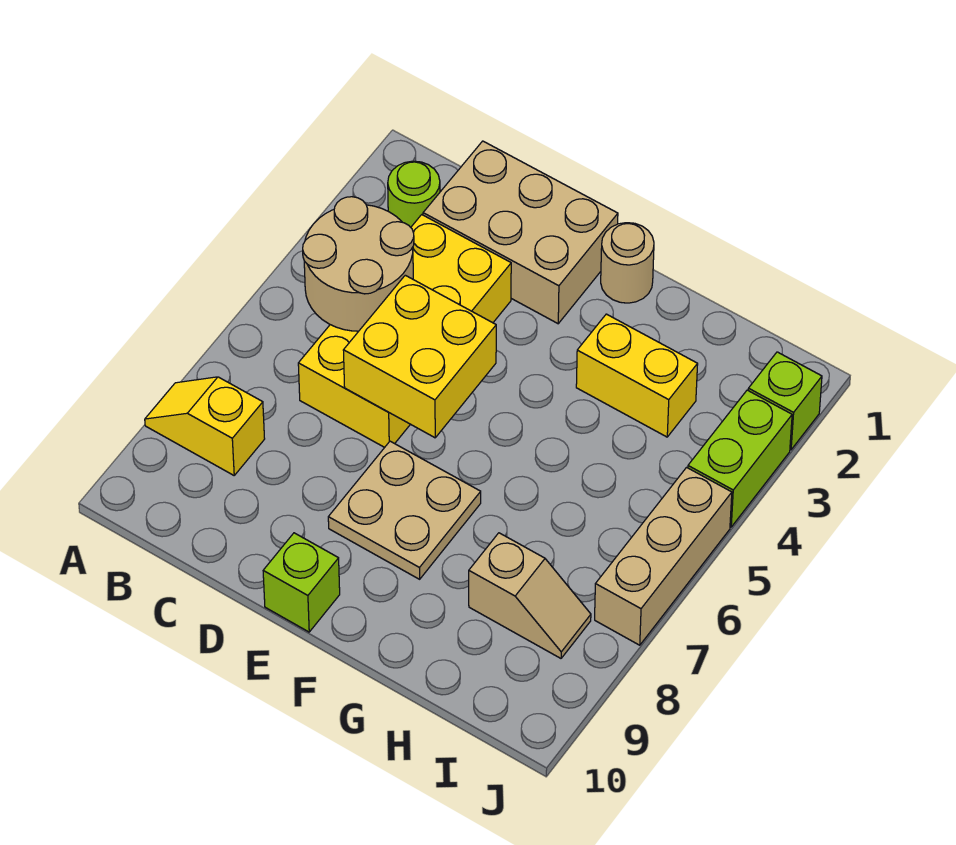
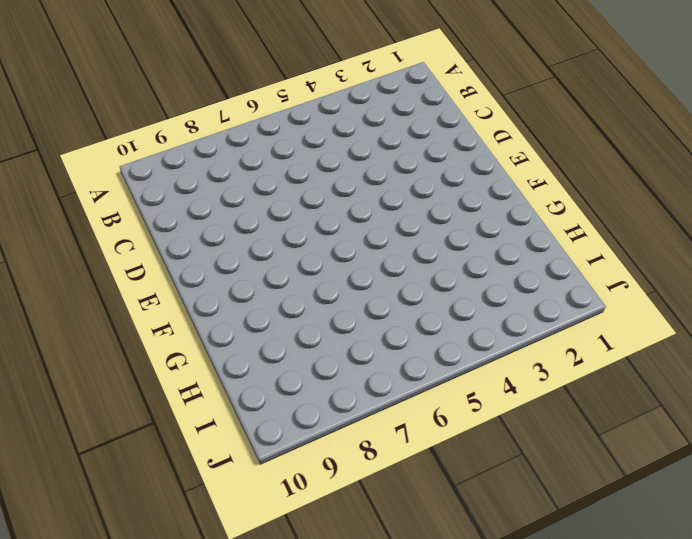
none -> yellow slope A8:B8 level 1 top B
none -> lime round brick B2 level 1
none -> tan brick C1:E2 level 1

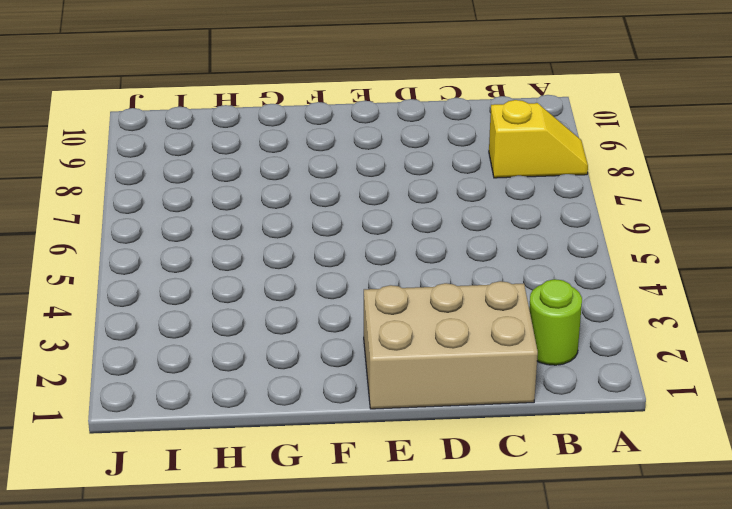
none -> yellow brick C3:D6 level 1
none -> tan plate E7:F8 level 1
none -> lime brick E10 level 1

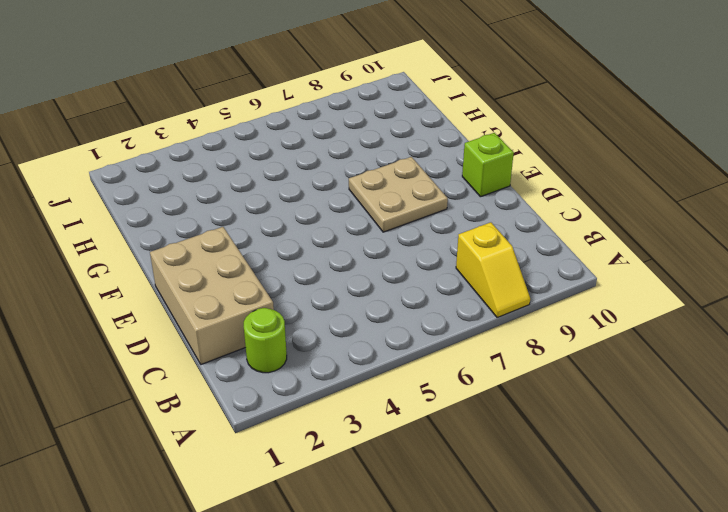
none -> yellow brick C3:D6 level 1
none -> tan round brick F1 level 1
none -> yellow brick G3:H3 level 1

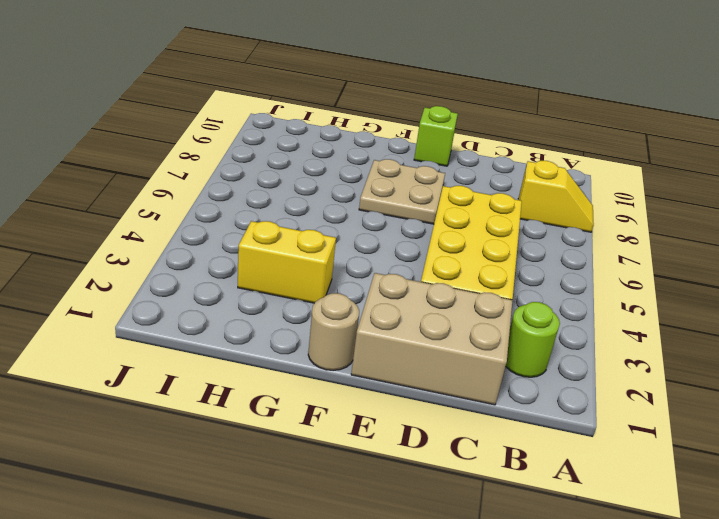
none -> tan slope H8:I8 level 1 top H
none -> lime brick J2 level 1
none -> lime brick J3:J4 level 1

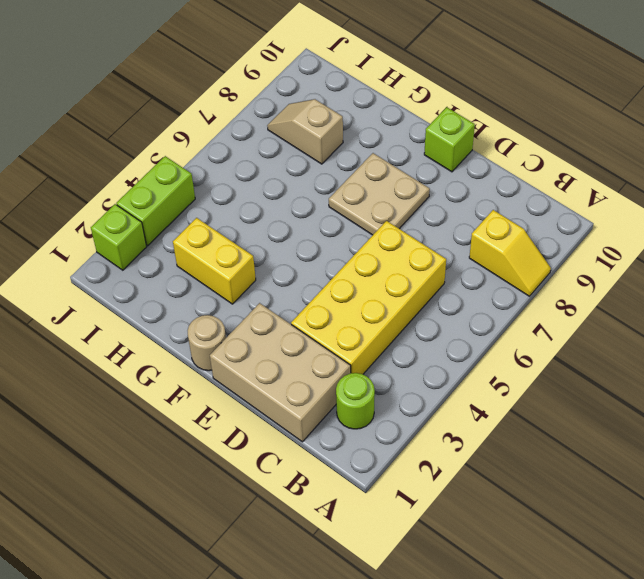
none -> tan brick J5:J7 level 1
none -> tan round brick B4:C5 level 2
none -> yellow brick D5:E6 level 2

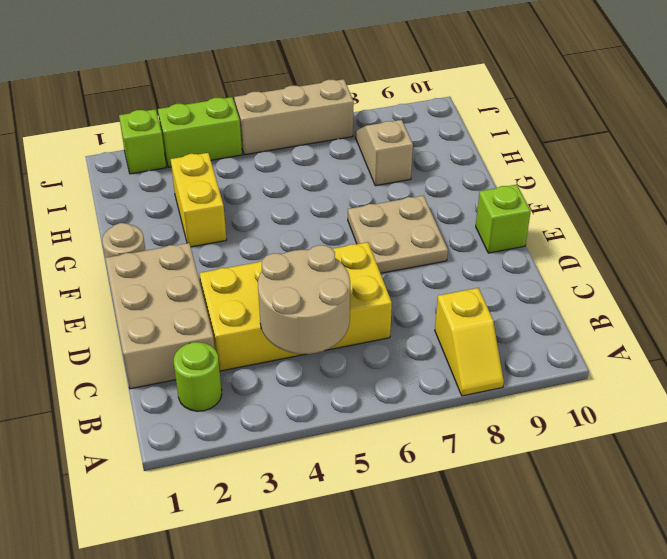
none -> yellow brick D5:E6 level 2

